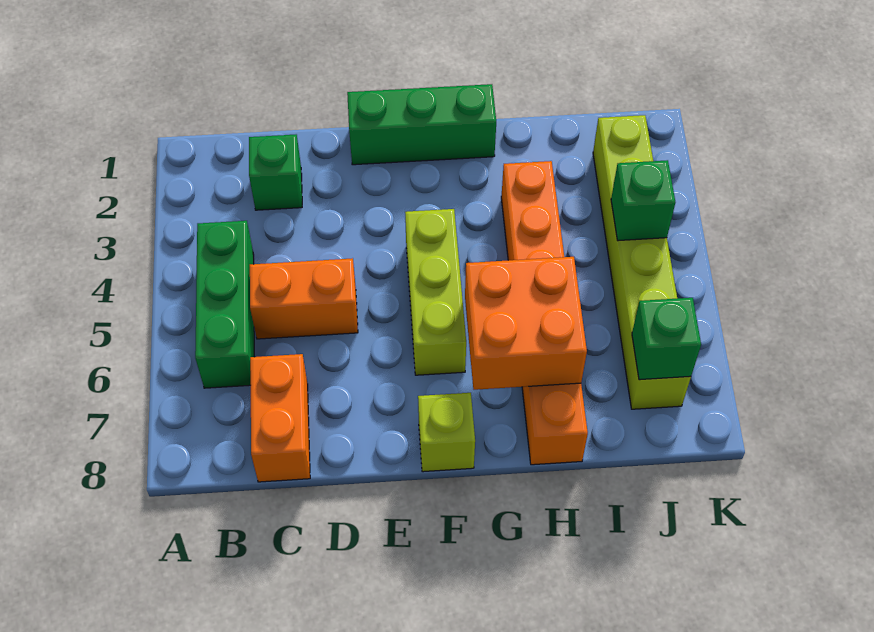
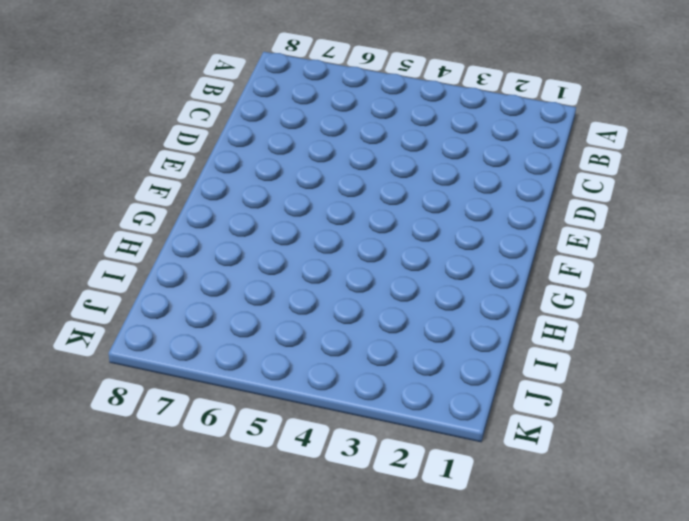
none -> green brick B4:B6 level 1
none -> green brick C2 level 1
none -> orange brick C5:D5 level 1

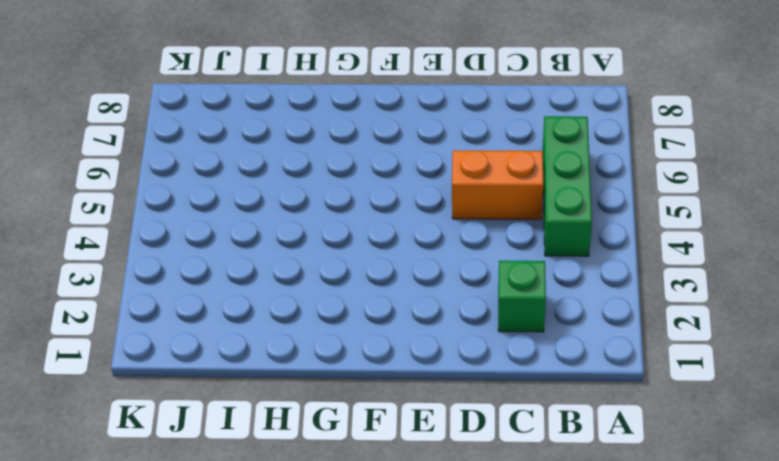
none -> orange brick C7:C8 level 1
none -> green brick E1:G1 level 1
none -> lime brick F4:F6 level 1

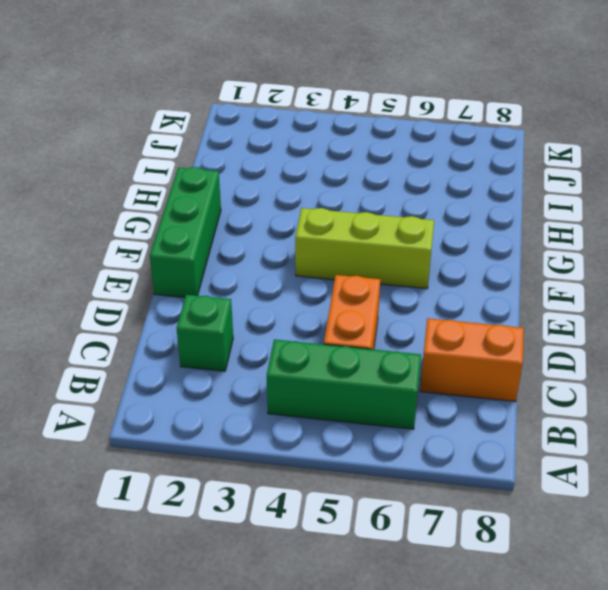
none -> lime brick F8 level 1
none -> orange brick H3:H8 level 1
none -> lime brick J2:J7 level 1

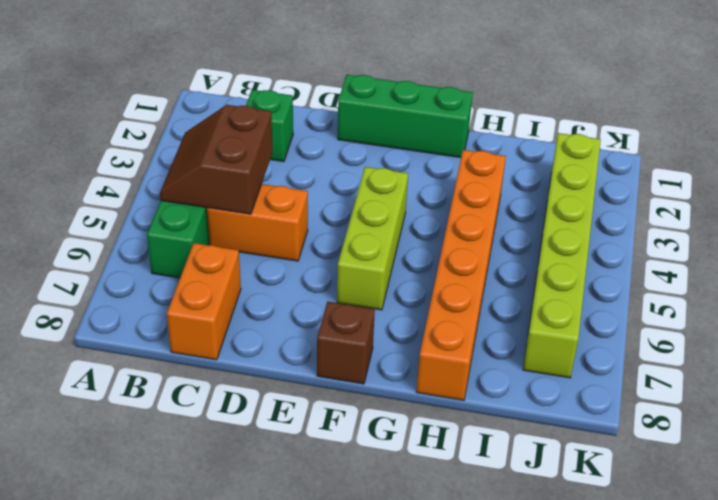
brown slope B4:C5 level 2 top C -> none
brown brick F8 level 1 -> lime brick F8 level 1
none -> orange brick G6:H7 level 2
none -> green brick J4 level 2
none -> green brick J7 level 2

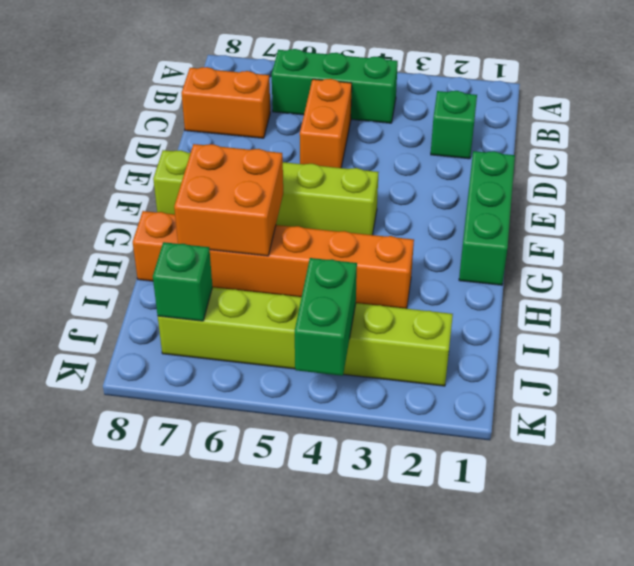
green brick J4:K4 level 2 -> green brick J4 level 2

